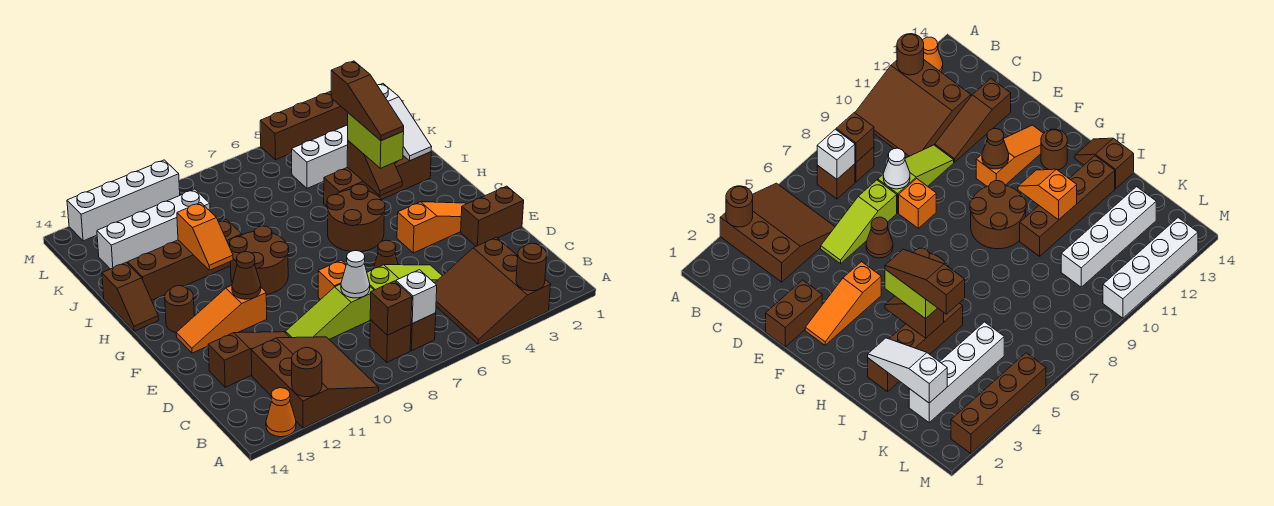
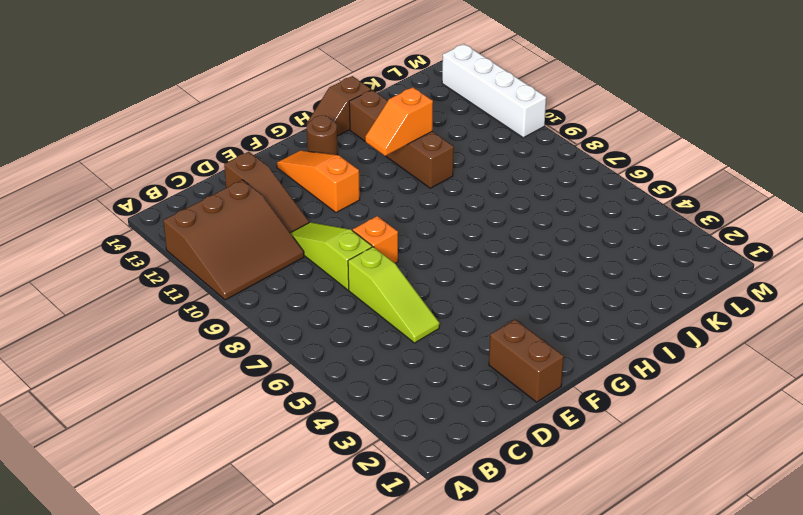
none -> brown slope A3:C5 level 1 top 3
none -> orange cone A13 level 1
none -> brown brick B7 level 1
none -> brown brick B8 level 1

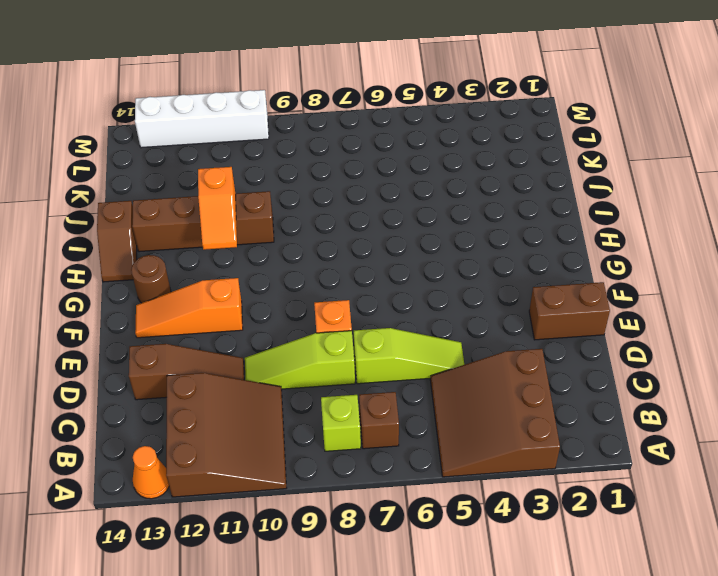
lime brick B8 level 1 -> brown brick B8 level 1
none -> brown cone E6 level 1
none -> orange slope F2:F4 level 1 top 4
none -> brown round brick G5:H6 level 1
none -> brown round brick G9:H10 level 1

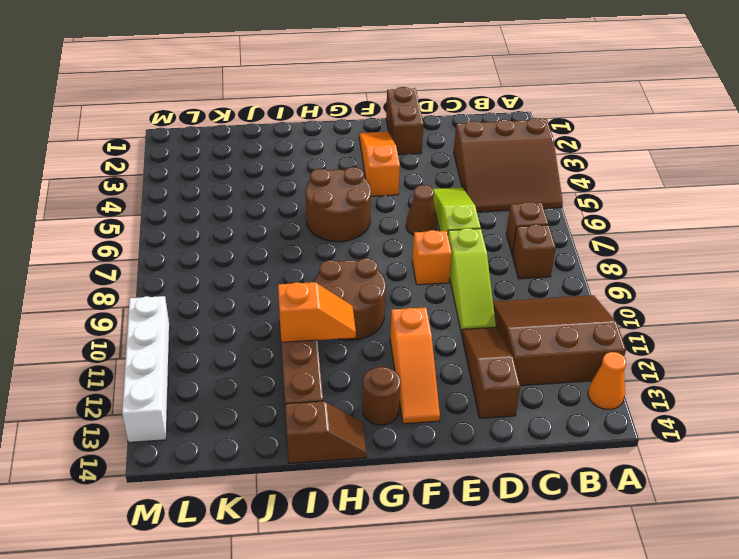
none -> brown brick I2:I5 level 1
none -> white brick K2:K5 level 1
none -> white brick K10:K13 level 1
none -> brown brick M2:M5 level 1

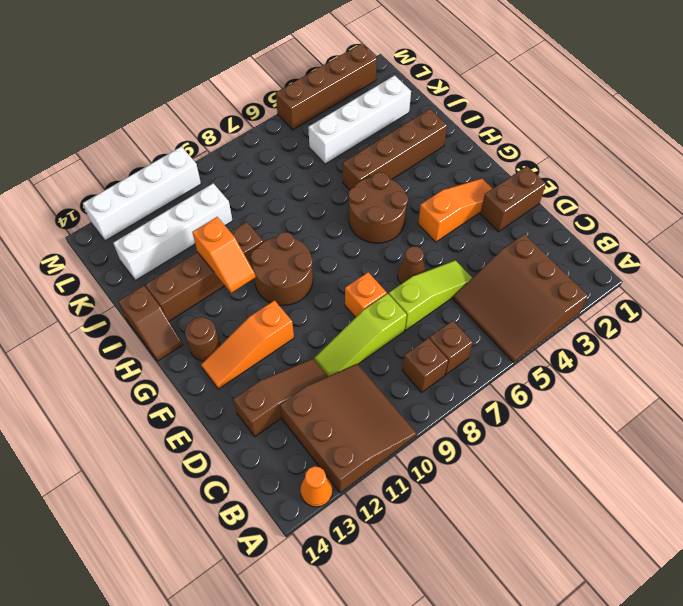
none -> brown round brick A3 level 2
none -> brown round brick A12 level 2
none -> white brick B7 level 2
none -> brown brick B8 level 2

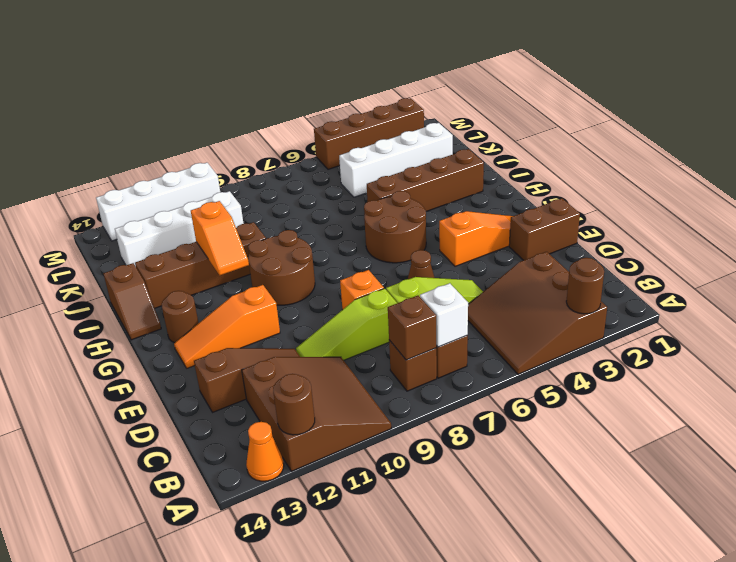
none -> white cone D8 level 2
none -> brown cone F11 level 2
none -> brown slope H4:I4 level 2 top I
none -> white slope I2:K2 level 2 top K

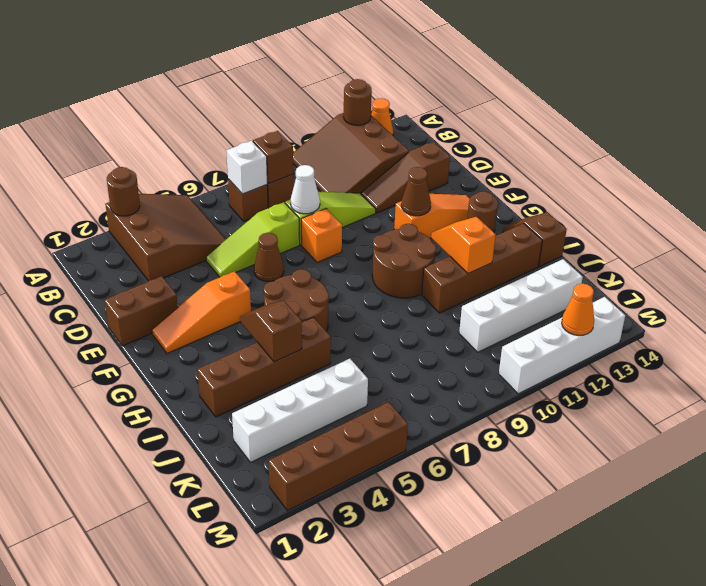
orange cone M12 level 2 -> none
none -> white slope I2:K2 level 2 top K
none -> lime brick H4:I4 level 3
none -> brown slope H4:J4 level 4 top J

